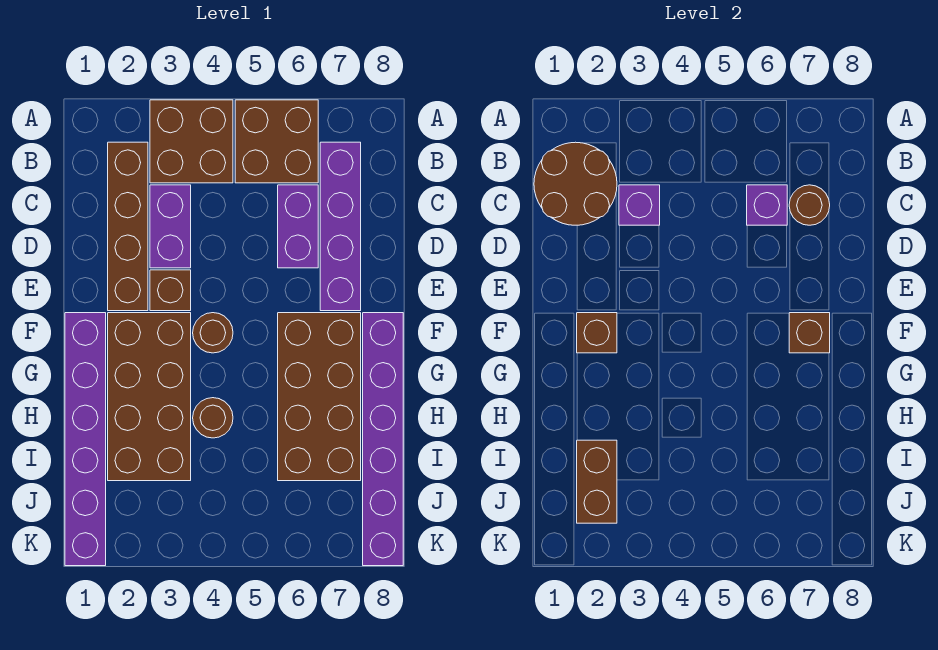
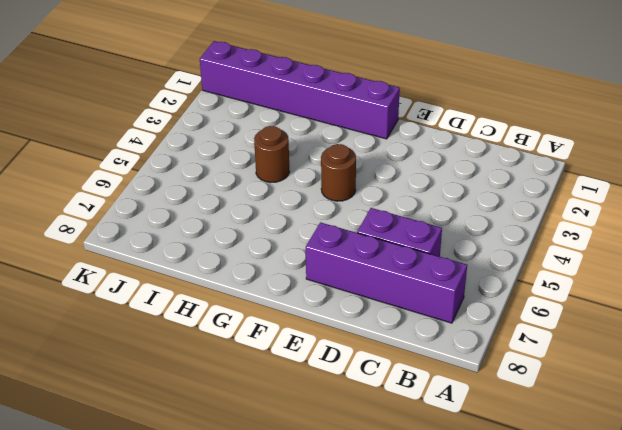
none -> brown brick A3:B4 level 1
none -> brown brick A5:B6 level 1
none -> brown brick B2:E2 level 1

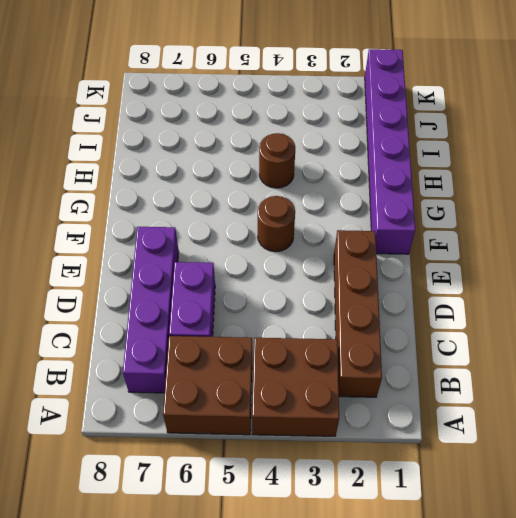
none -> purple brick C3:D3 level 1
none -> brown brick E3 level 1
none -> brown brick F2:I3 level 1

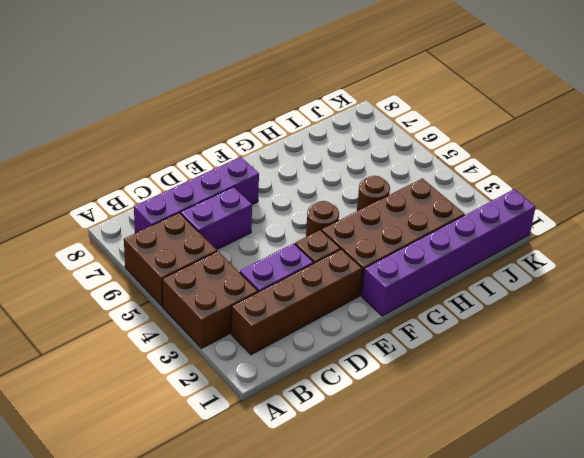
none -> brown brick F6:I7 level 1
none -> purple brick F8:K8 level 1
none -> brown round brick B1:C2 level 2

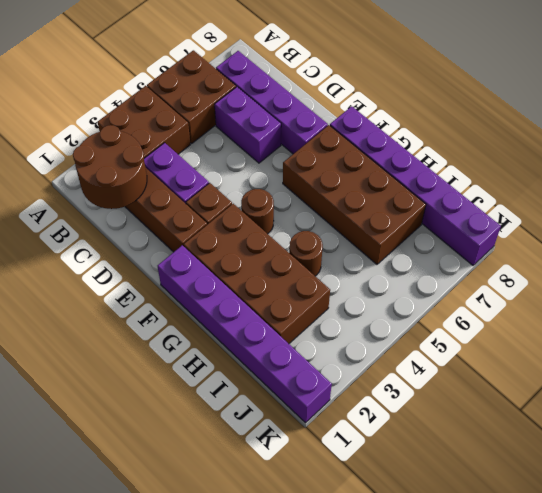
none -> purple brick C3 level 2
none -> purple brick C6 level 2
none -> brown round brick C7 level 2

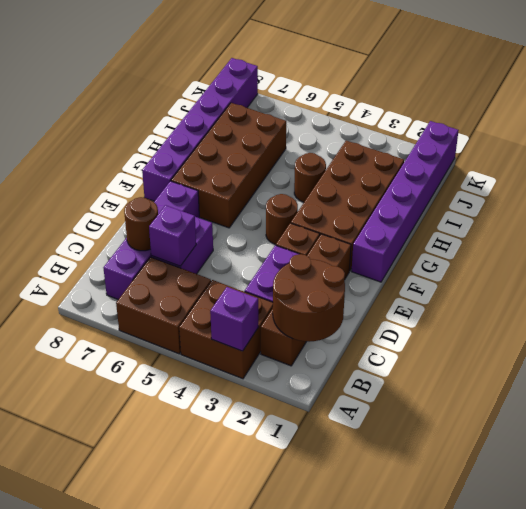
purple brick A3 level 2 -> purple brick C3 level 2
none -> brown brick F2 level 2
none -> brown brick F7 level 2
none -> brown brick I2:J2 level 2

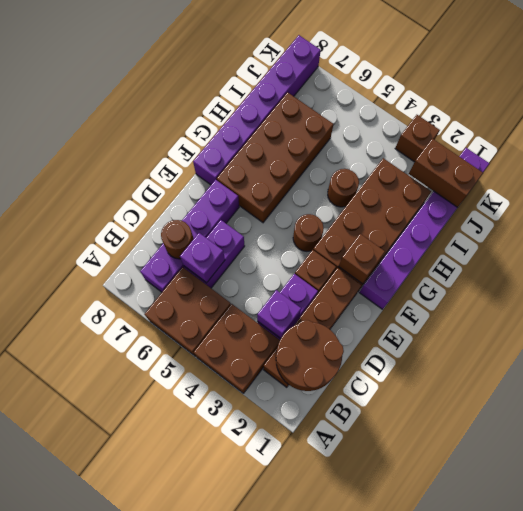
brown brick J1:J2 level 2 -> brown brick I2:J2 level 2
brown brick K3 level 1 -> brown brick F7 level 2

